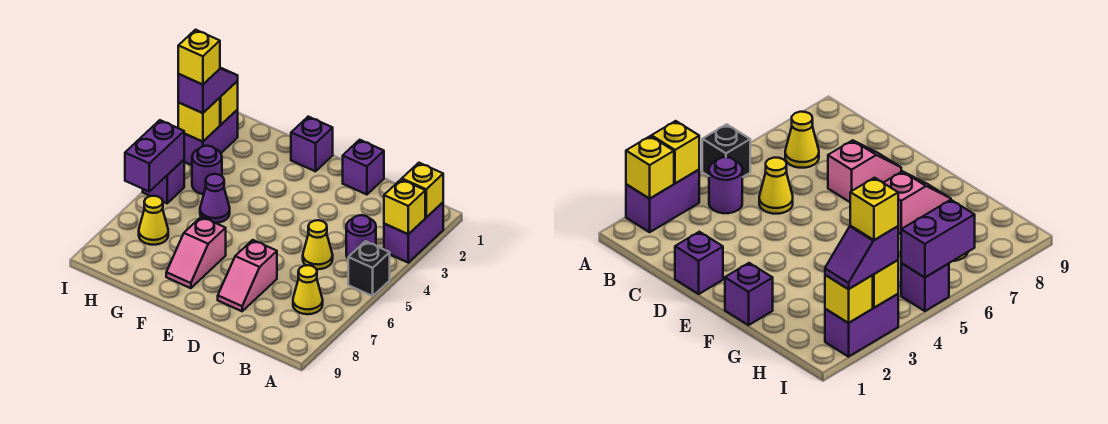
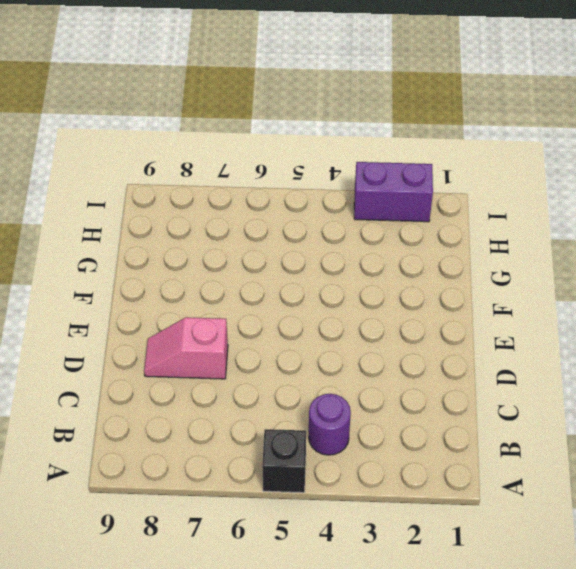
none -> purple brick A2:A3 level 1
none -> yellow cone B7 level 1
none -> yellow cone C5 level 1

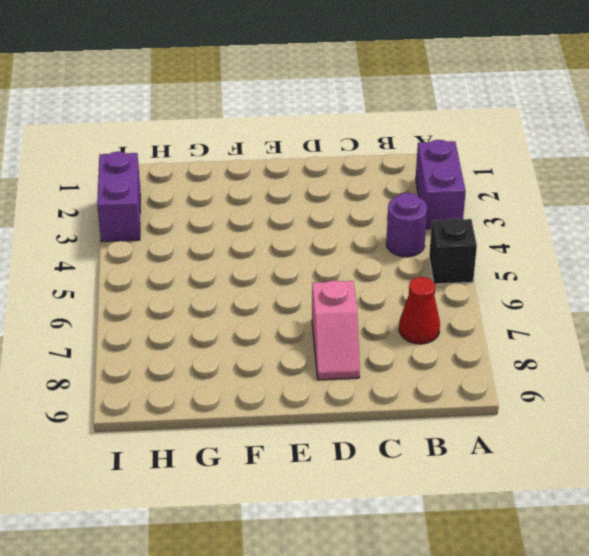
red cone B7 level 1 -> yellow cone B7 level 1
none -> yellow cone C5 level 1
none -> purple brick D1 level 1
none -> purple brick F1 level 1

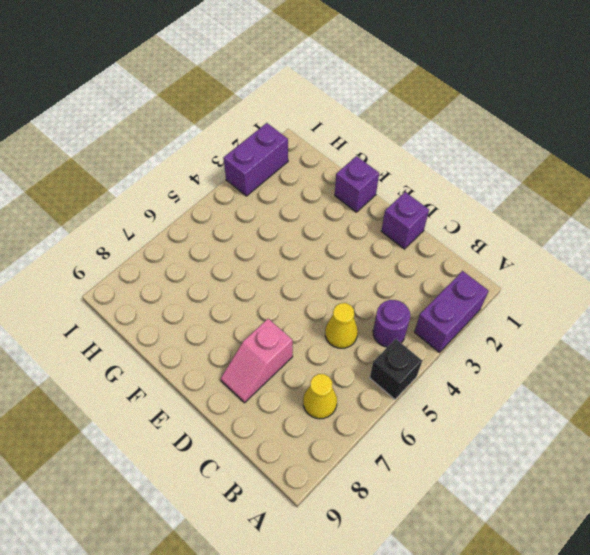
none -> pink slope F7:F8 level 1 top 7
none -> purple cone G5 level 1
none -> purple round brick H4 level 1

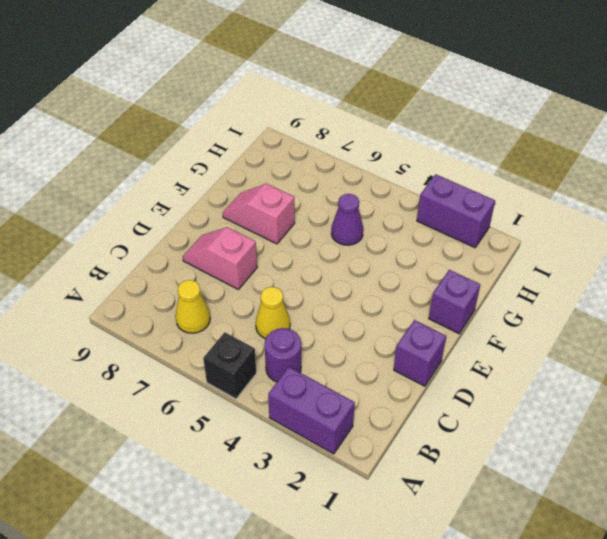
none -> purple round brick H4 level 1
none -> yellow cone H7 level 1
none -> purple brick I5 level 1

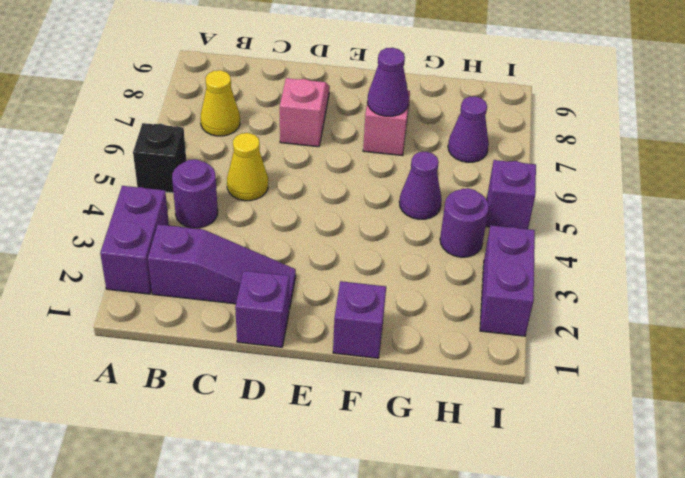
purple slope B2:D2 level 1 top B -> none
purple cone F7 level 2 -> none
purple cone H7 level 1 -> yellow cone H7 level 1
none -> yellow brick A2 level 2
none -> yellow brick A3 level 2
none -> yellow brick I2 level 2

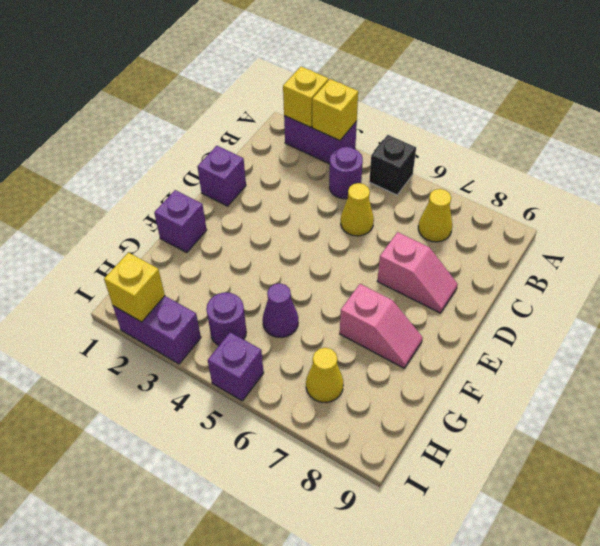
none -> yellow brick I3 level 2
none -> purple brick I5:I6 level 2
none -> purple slope I2:I3 level 3 top 3

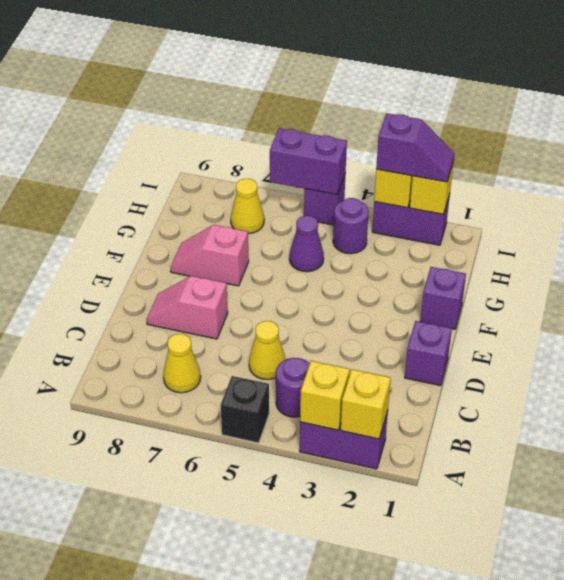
none -> yellow brick I3 level 4

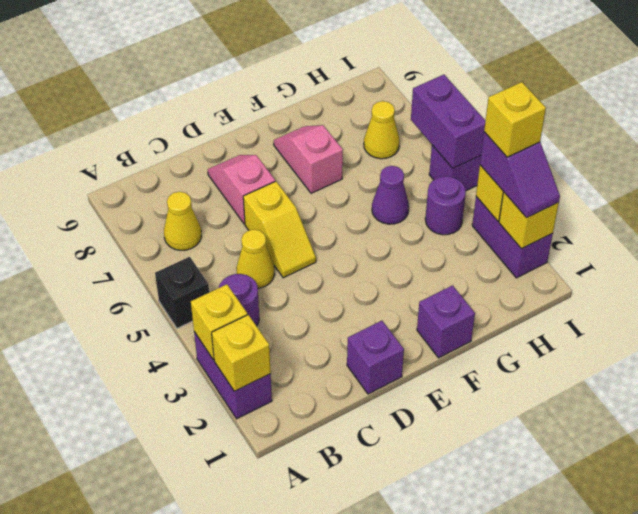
yellow slope D5:D6 level 1 top 6 -> none

